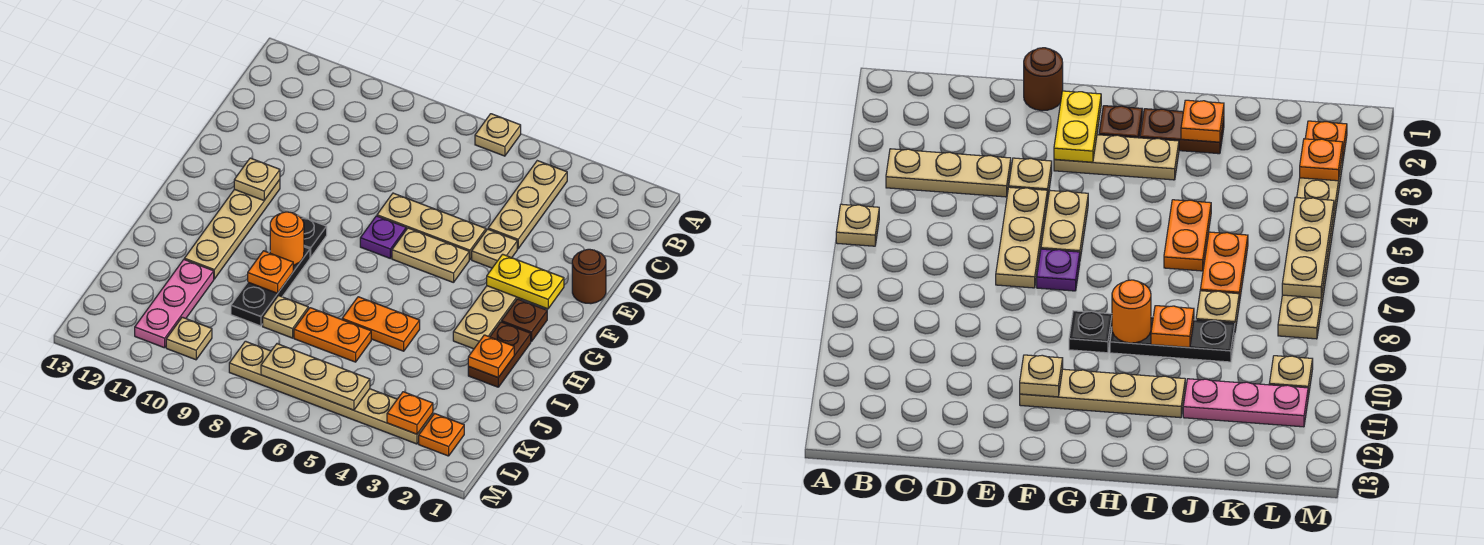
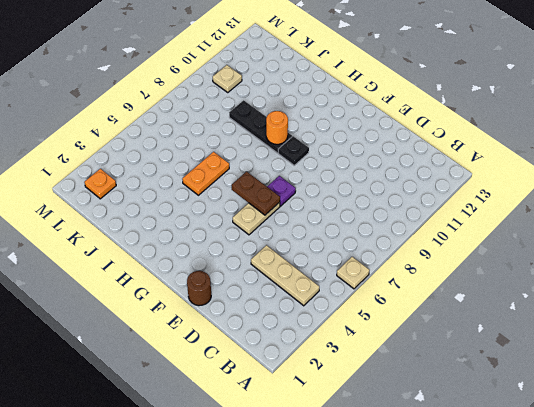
brown plate F6:G6 level 2 -> brown plate H2:I2 level 1
none -> tan plate E4 level 1
none -> tan plate E5:E7 level 1
none -> tan plate F3:H3 level 1

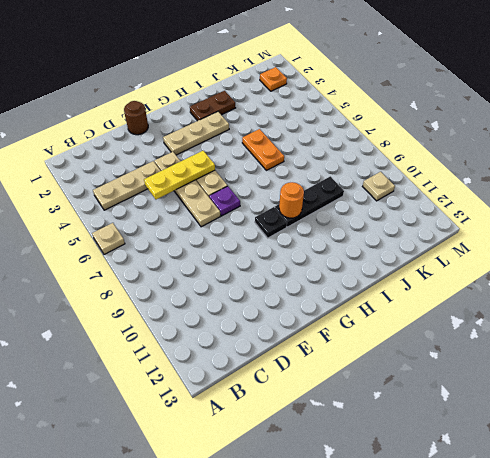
yellow plate D5:F5 level 2 -> none
none -> tan plate F11:I11 level 1
none -> brown plate G2 level 1
none -> orange plate J6:J7 level 1

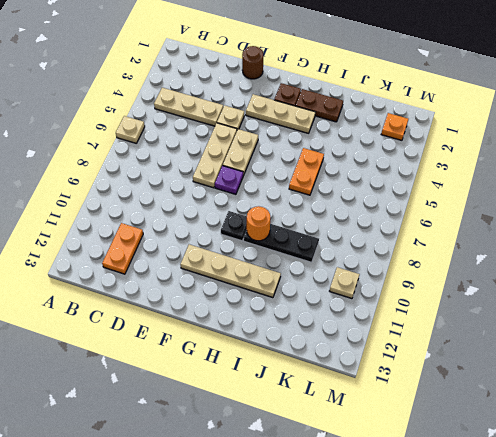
orange plate C11:C12 level 1 -> orange plate J6:J7 level 1
none -> tan plate J8 level 1
none -> pink plate J11:L11 level 1
none -> tan plate L3:L8 level 1

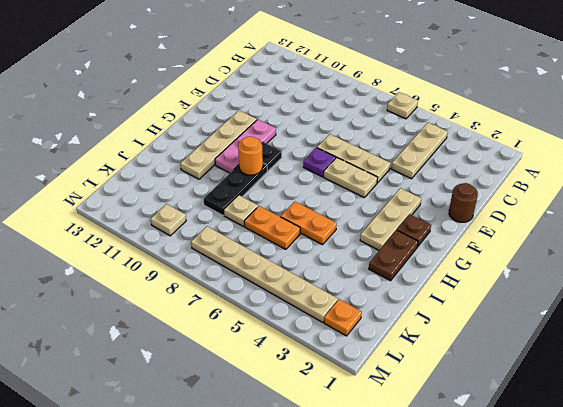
pink plate F10:H10 level 1 -> pink plate J11:L11 level 1
none -> tan plate E4 level 1
none -> yellow plate F2:F3 level 2
none -> tan plate F11 level 2

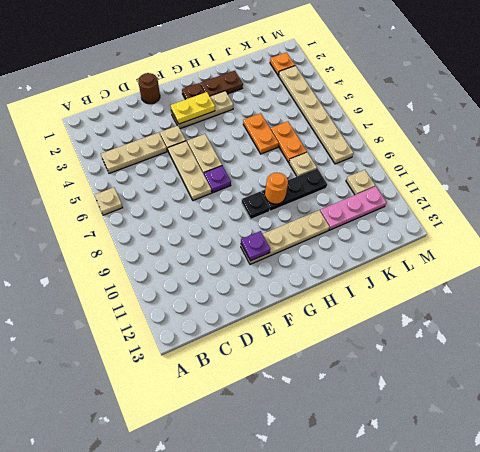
yellow plate F3:G3 level 2 -> yellow plate F2:F3 level 2
purple plate F11 level 2 -> tan plate F11 level 2
none -> orange plate I2 level 2
none -> orange plate I9 level 2
none -> orange plate L3 level 2

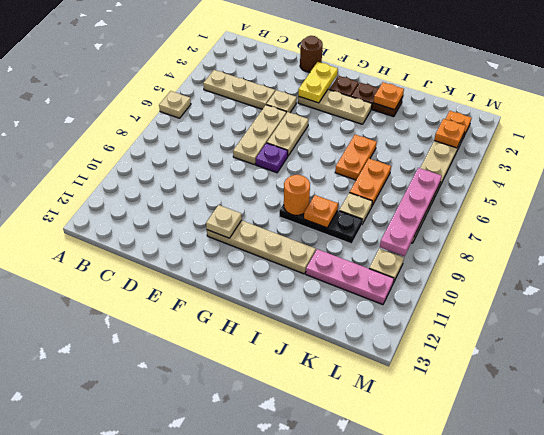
pink plate L6:L9 level 2 -> tan plate L5:L7 level 2
none -> black plate G9 level 1

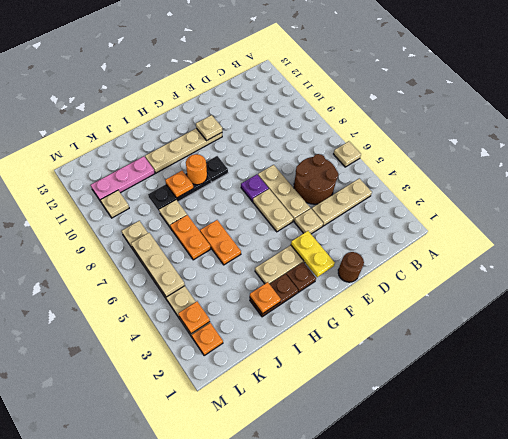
brown round brick C5:D6 level 1 -> none

